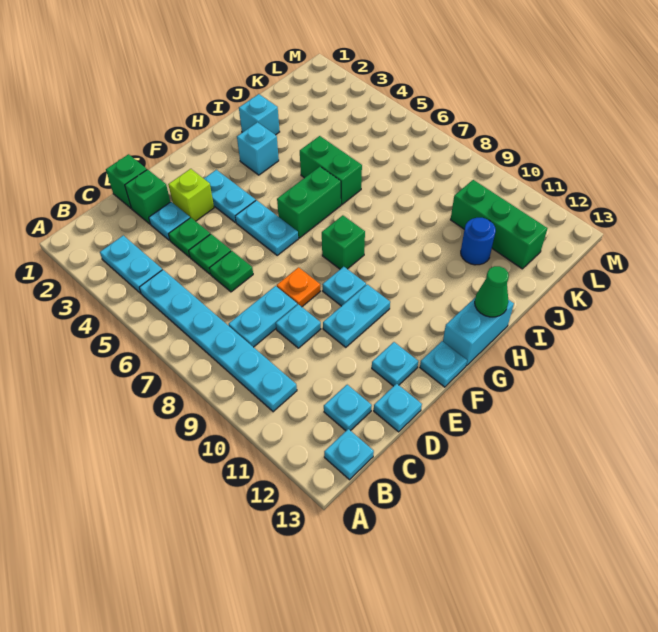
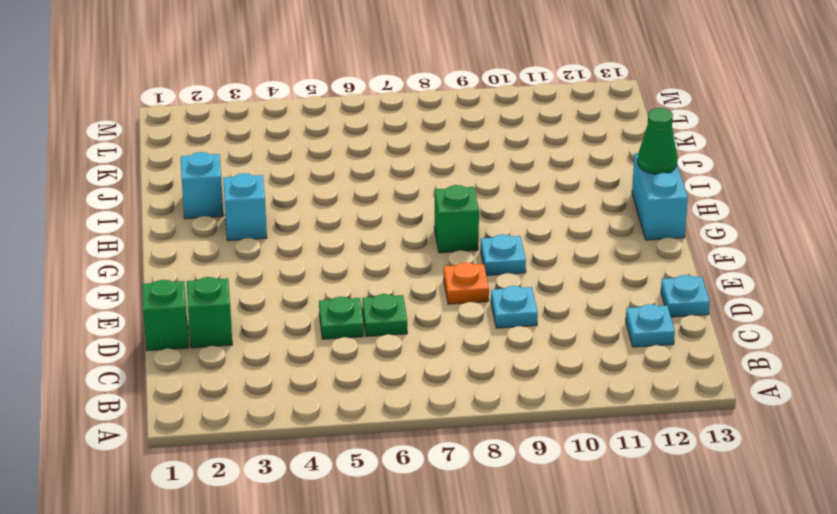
none -> cyan plate B3:B4 level 1
none -> cyan plate B5:B10 level 1
none -> cyan plate B13 level 1
none -> cyan plate C8:D8 level 1

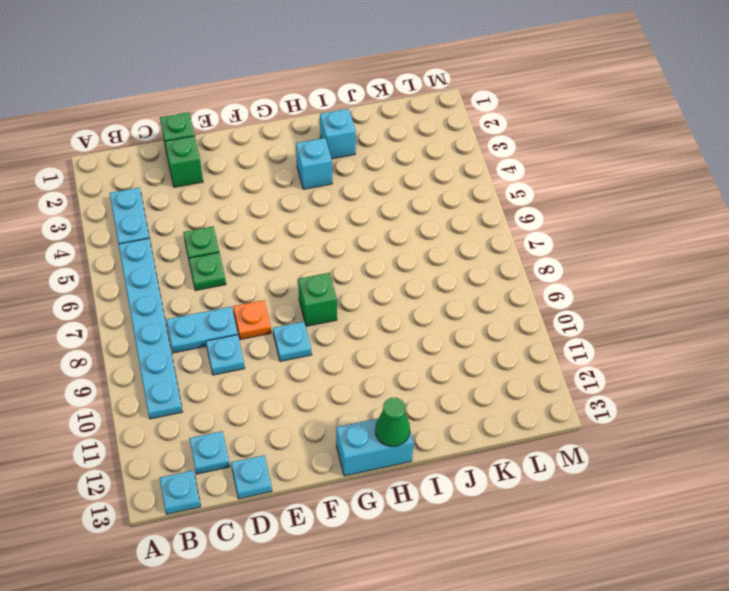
none -> cyan plate D3 level 1
none -> green plate D4 level 1
none -> lime brick E3 level 1
none -> cyan plate E10:F10 level 1

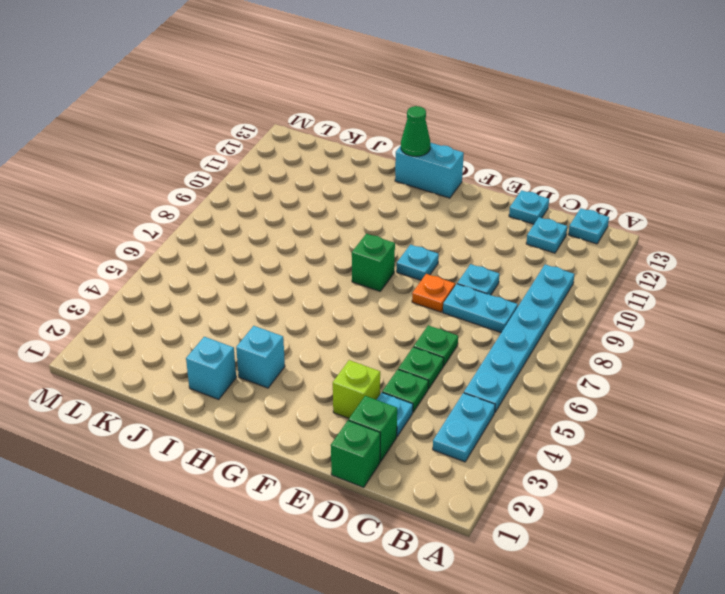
none -> cyan plate E10:F10 level 1
none -> cyan plate E12 level 1
none -> cyan plate F3:F4 level 1
none -> cyan plate F5:F6 level 1

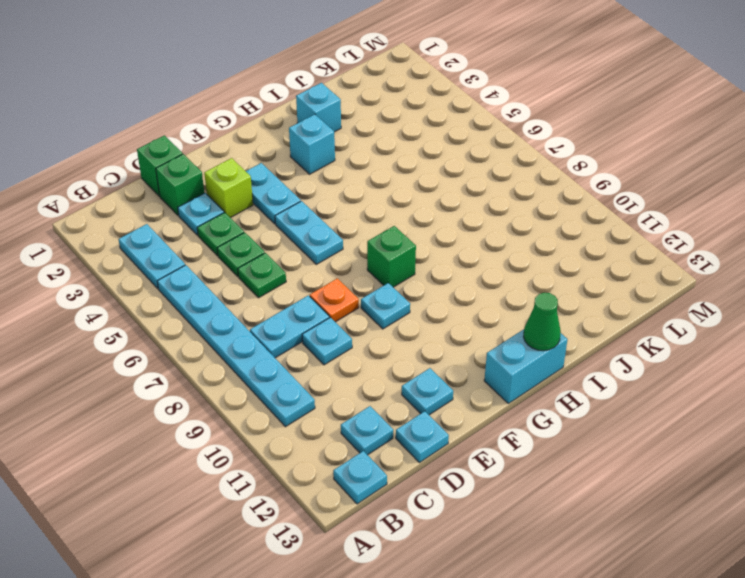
none -> cyan plate E10:F10 level 1
none -> cyan plate F13 level 1
none -> green brick G6:H6 level 1
none -> green brick I5:I6 level 1

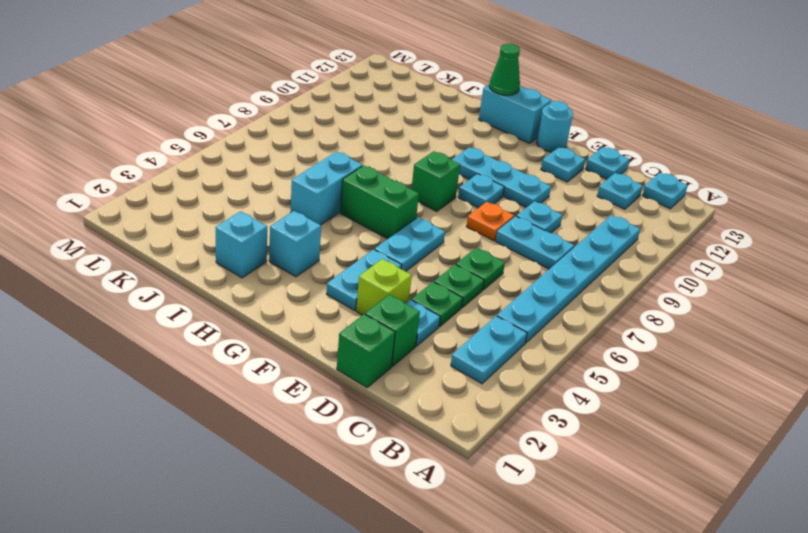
cyan plate E10:G10 level 1 -> cyan plate E10:F10 level 1
cyan round brick F13 level 1 -> cyan plate F13 level 1
cyan brick I5:I6 level 1 -> green brick I5:I6 level 1
none -> blue round brick J11 level 1
none -> green brick K10:K12 level 1

